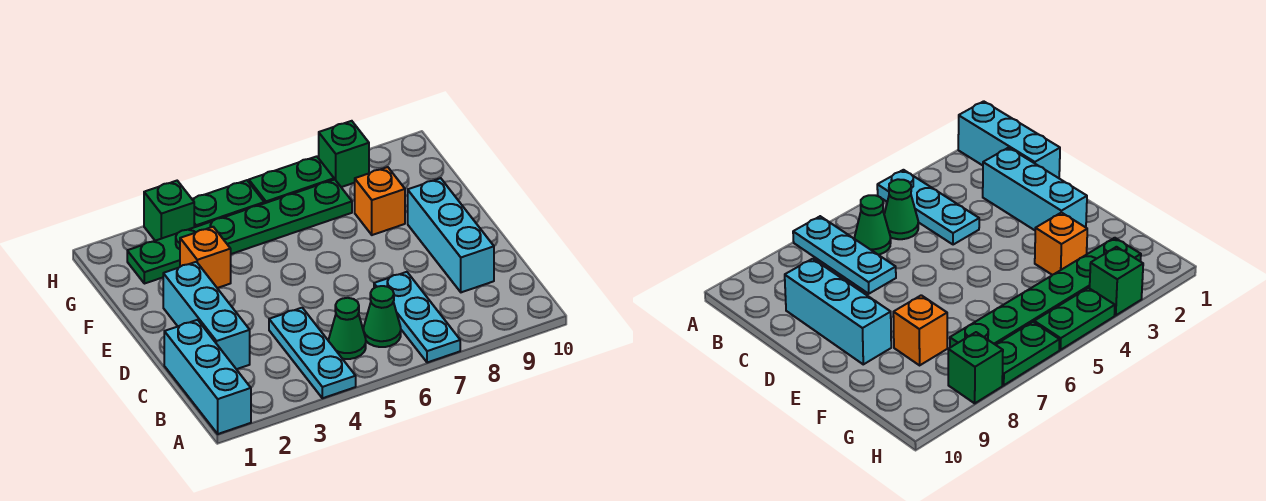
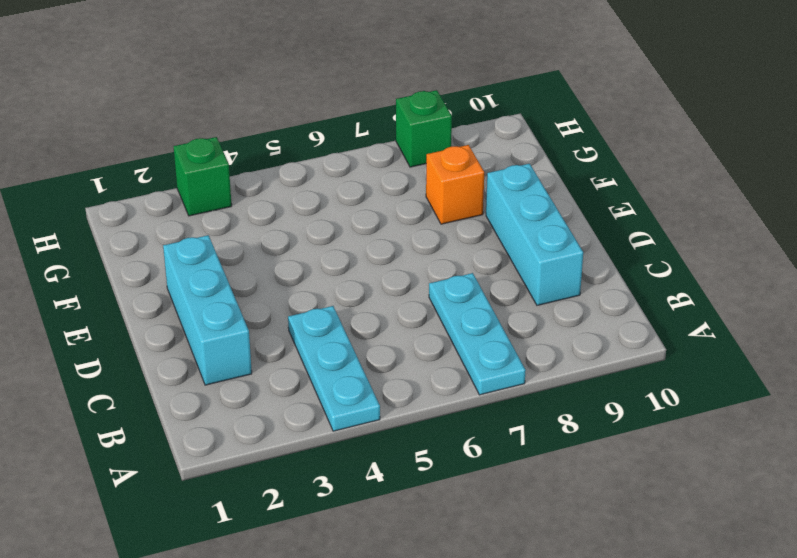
none -> cyan brick A1:C1 level 1
none -> green cone B5 level 1
none -> green cone B6 level 1

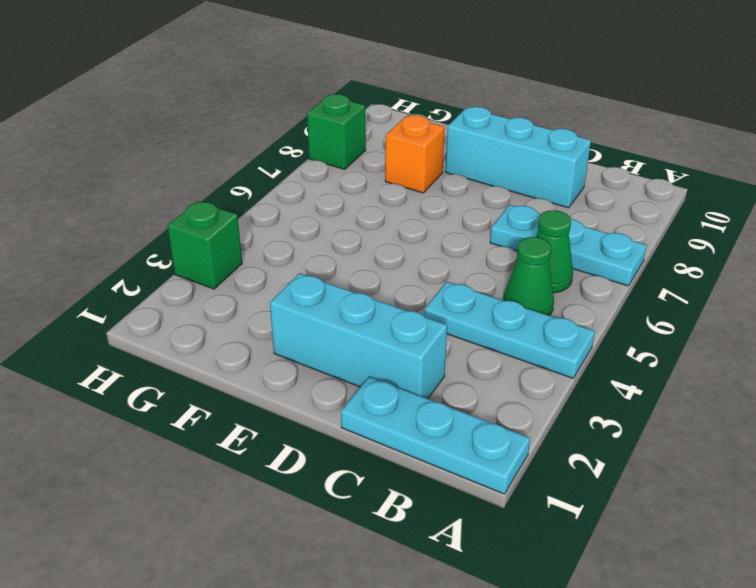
cyan plate A1:C1 level 1 -> cyan brick A1:C1 level 1
none -> orange brick F3 level 1
none -> green plate G2:G7 level 1
none -> green plate H4:H5 level 1

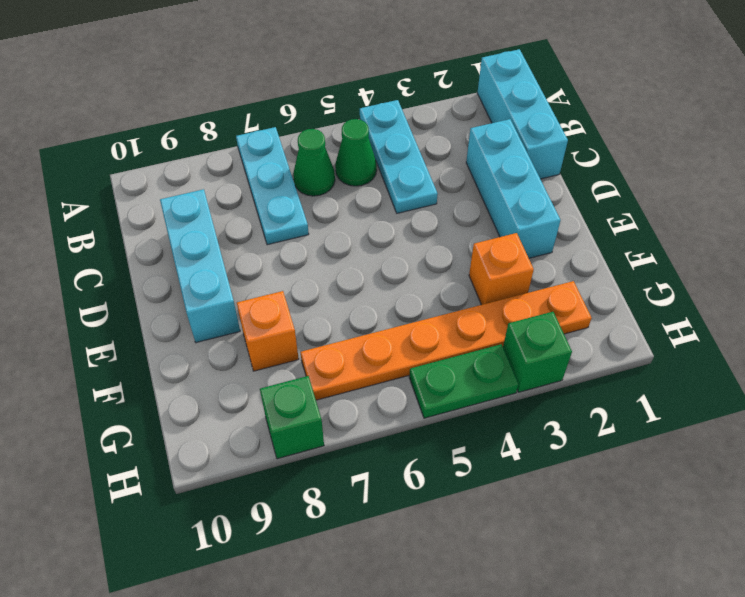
orange plate G2:G7 level 1 -> green plate G2:G7 level 1
none -> green plate H6:H7 level 1

